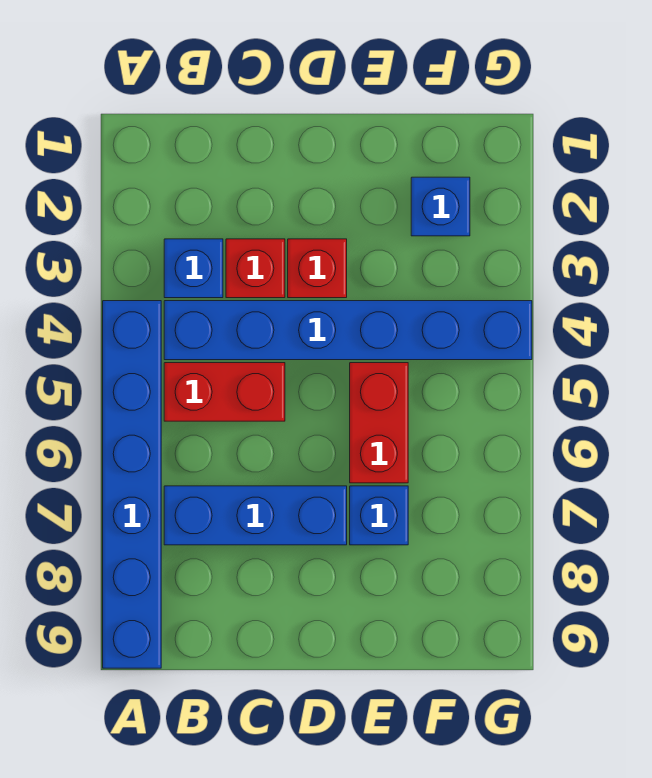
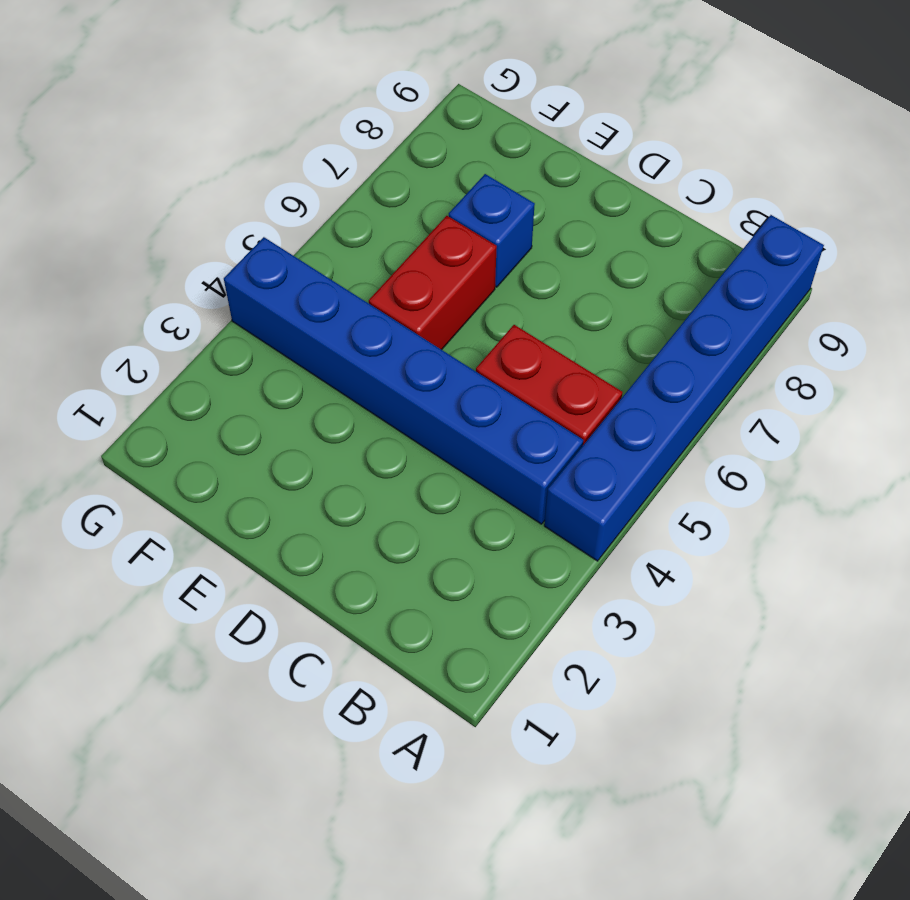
none -> blue brick B3 level 1
none -> blue brick B7:D7 level 1

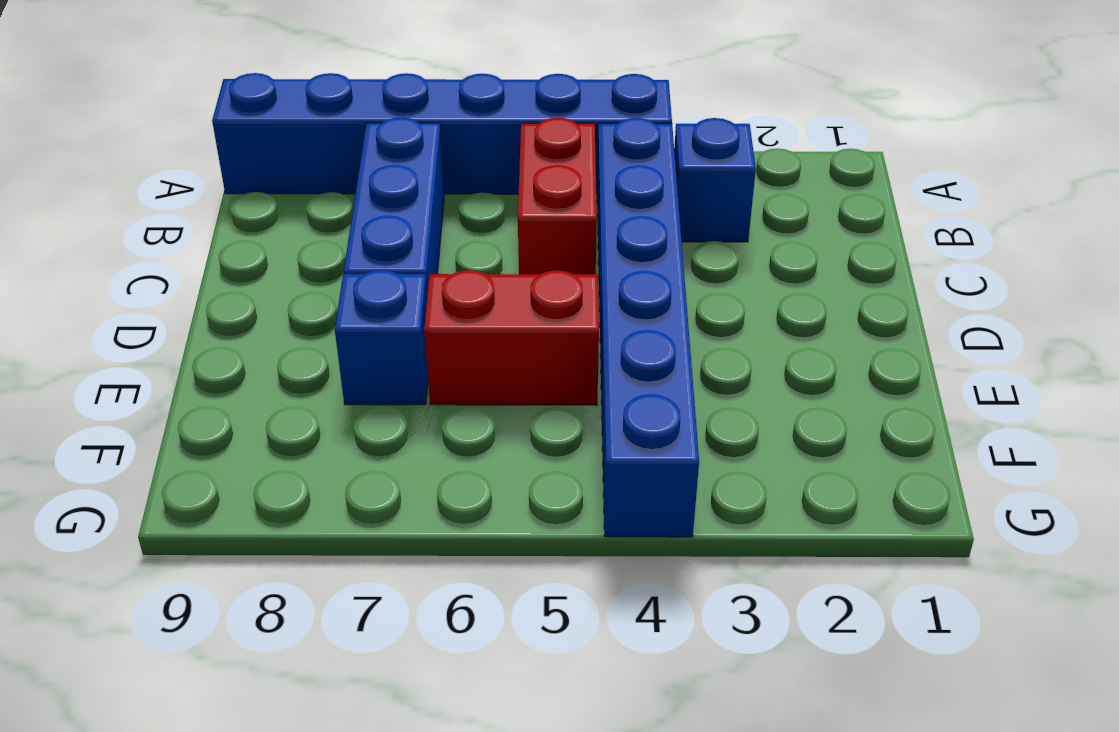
none -> red brick C3 level 1
none -> red brick D3 level 1

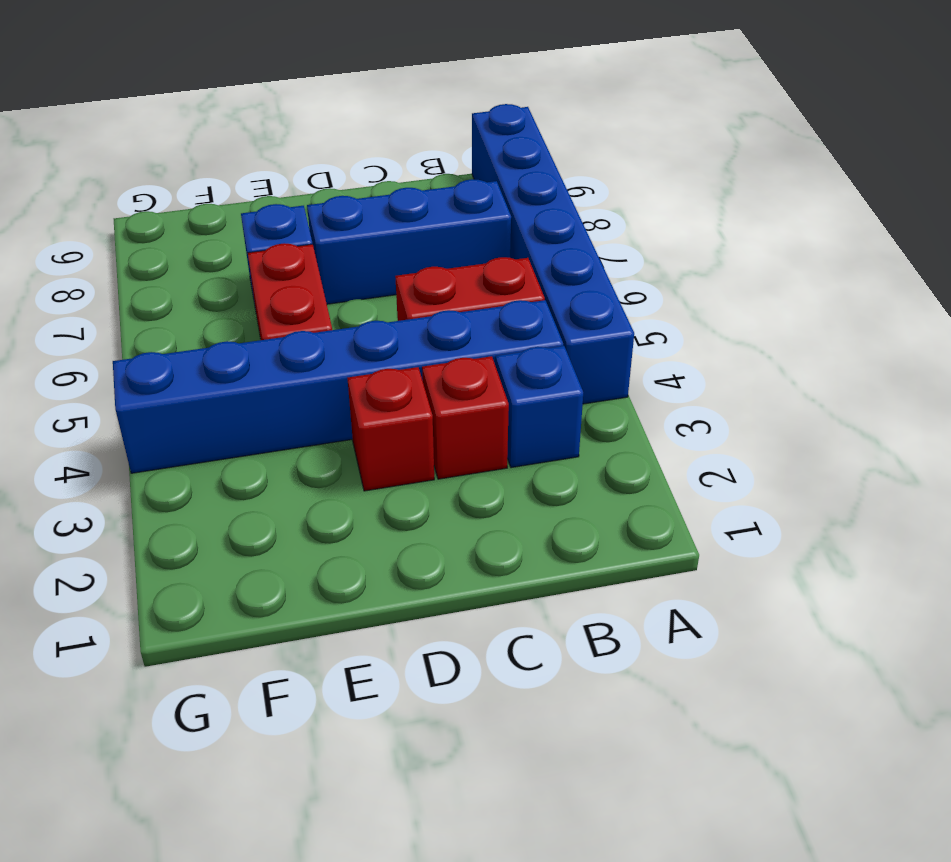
none -> blue brick F2 level 1

